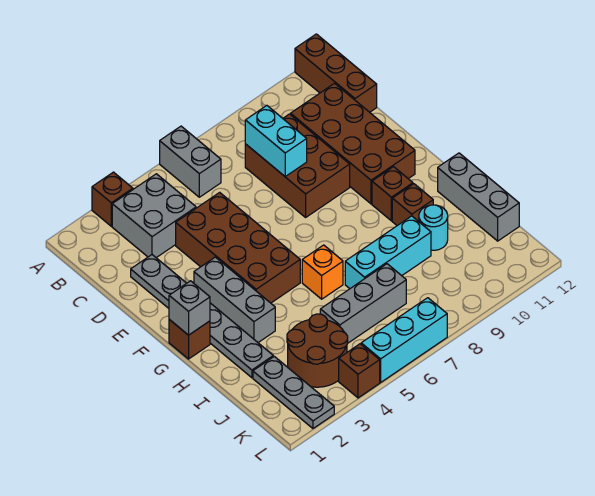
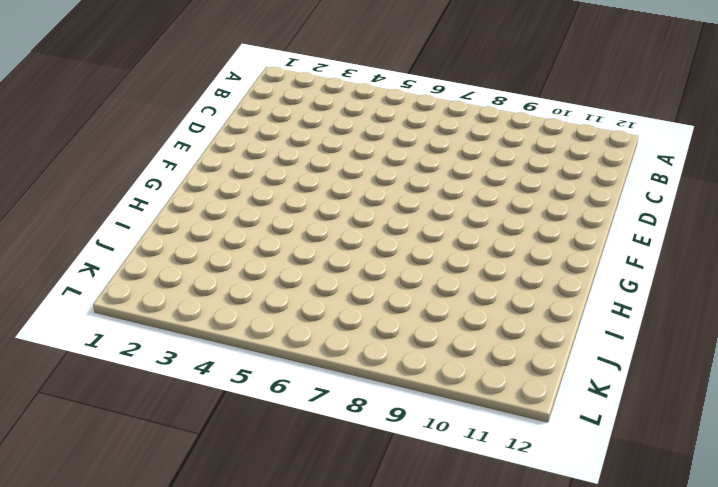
none -> brown brick A3 level 1
none -> grey brick A6:B6 level 1
none -> brown brick A12:C12 level 1

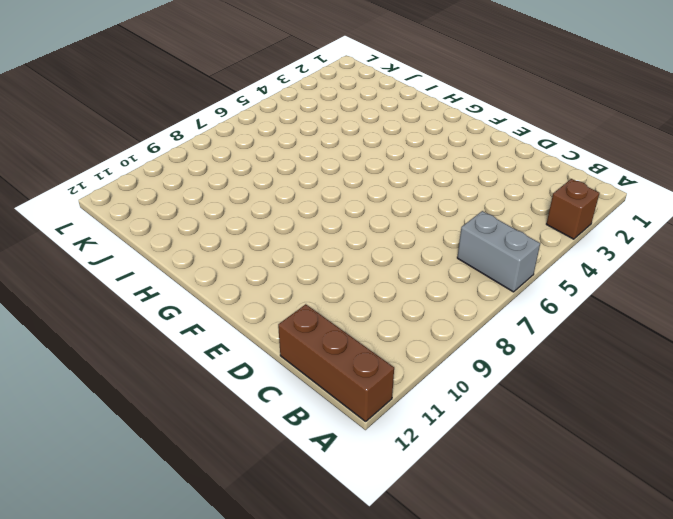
none -> grey brick B3:C4 level 1
none -> brown brick C8:E9 level 1
none -> brown brick C10:F11 level 1

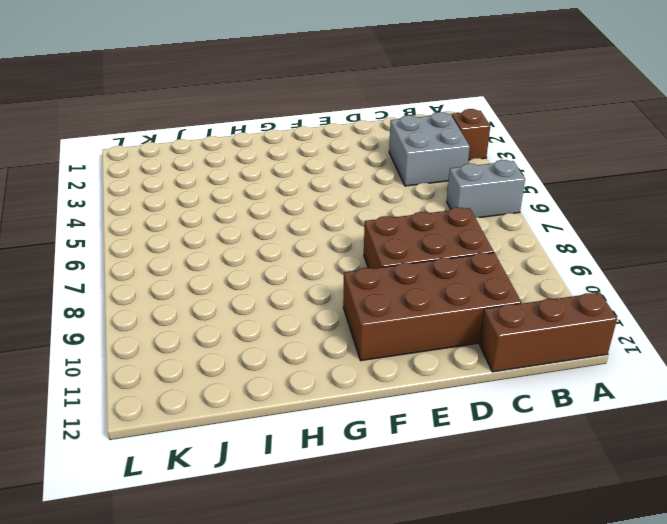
none -> grey plate D2:I2 level 1
none -> brown brick D4:G5 level 1
none -> grey brick F3:H3 level 1

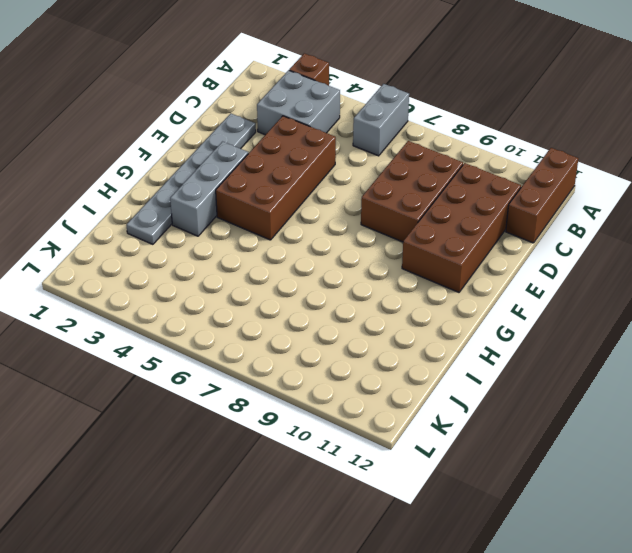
none -> brown brick G1 level 1
none -> brown brick G10 level 1
none -> orange brick H6 level 1

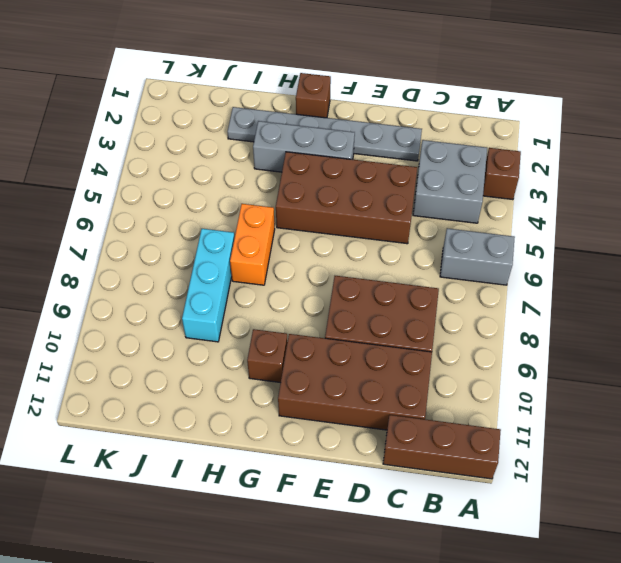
orange brick H6:H7 level 1 -> orange brick H6 level 1
none -> brown brick H10 level 1
none -> grey brick H12:J12 level 1
none -> cyan round brick I10 level 1

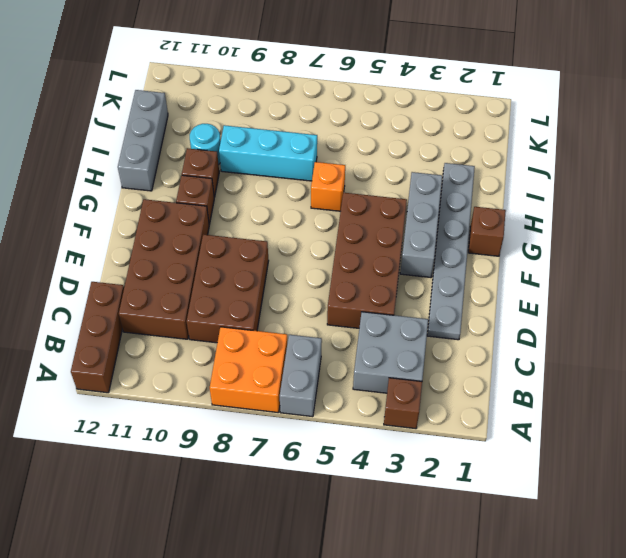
orange brick A7:B8 level 1 -> none
none -> grey plate J2:L2 level 1
none -> brown round brick J3:K4 level 1
none -> grey brick J5:J7 level 1

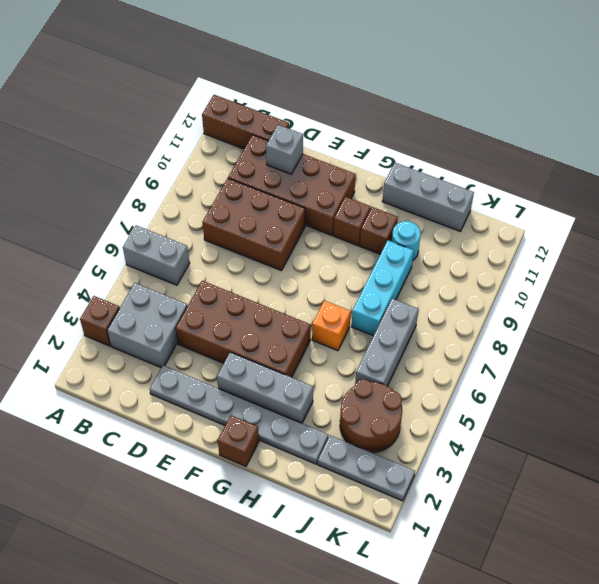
grey brick D11 level 2 -> grey brick G1 level 2
none -> brown brick L4 level 1
none -> cyan brick L5:L7 level 1
none -> cyan brick C8:D8 level 2

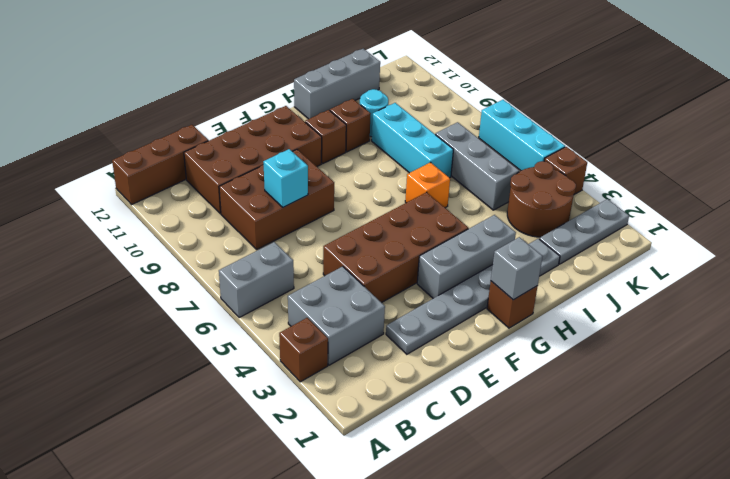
cyan brick D8 level 2 -> cyan brick C8:D8 level 2

